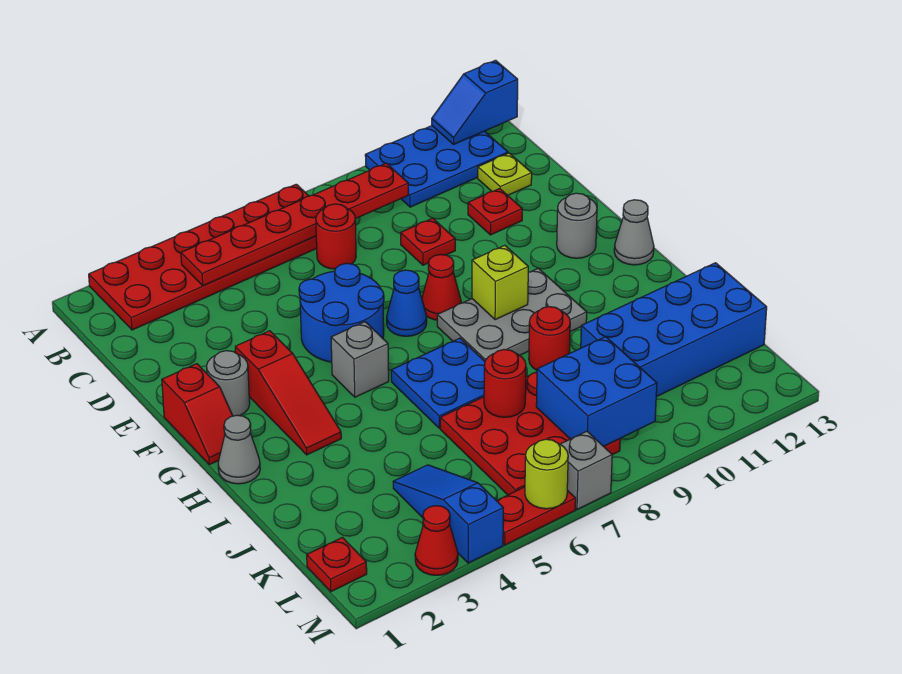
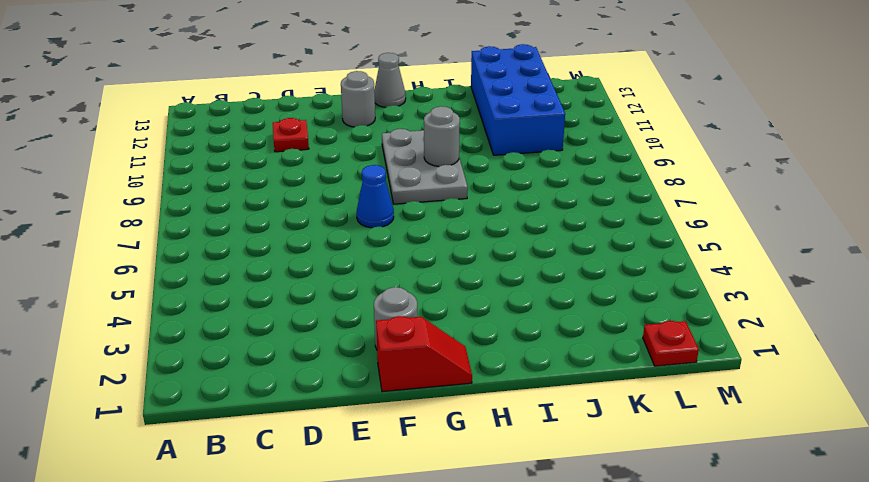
grey round brick H9 level 2 -> none
none -> red plate A2:B7 level 1
none -> blue plate A10:B12 level 1
none -> red round brick C7 level 1
none -> lime plate C12 level 1

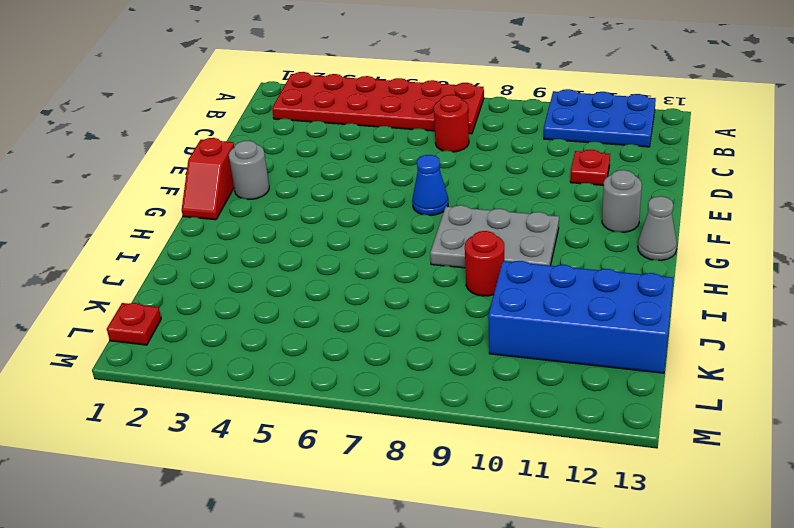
none -> lime plate C12 level 1
none -> red plate D9 level 1
none -> blue round brick E5:F6 level 1
none -> red slope F3:H3 level 1 top F

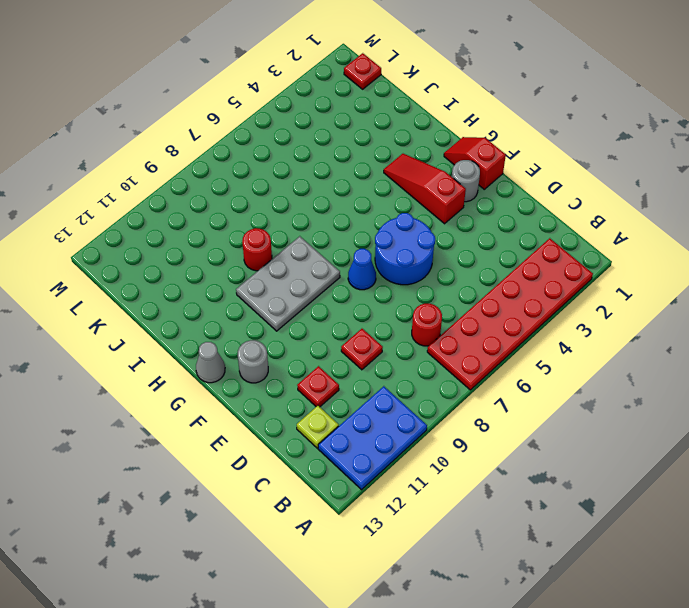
none -> red cone F8 level 1
none -> grey brick G5 level 1
none -> grey cone H1 level 1
none -> blue plate H6:I7 level 1

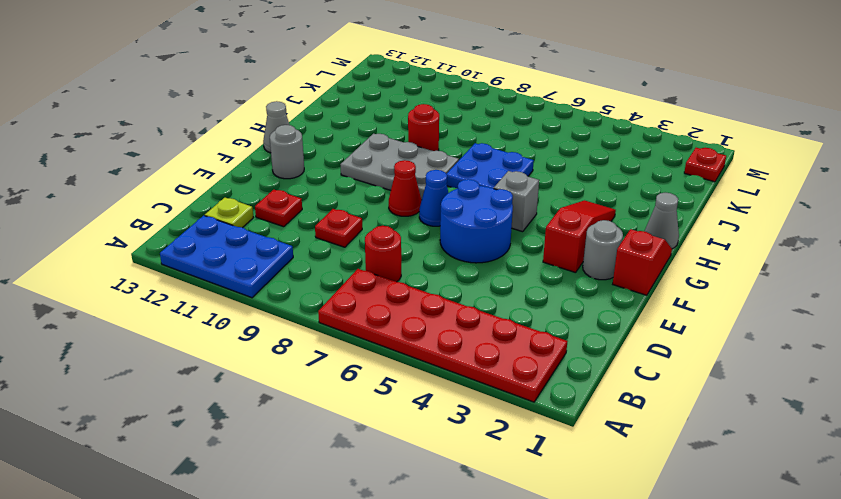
none -> red plate J6:L8 level 1
none -> blue brick J10:K13 level 1
none -> blue slope K4:M4 level 1 top M
none -> red cone M3 level 1

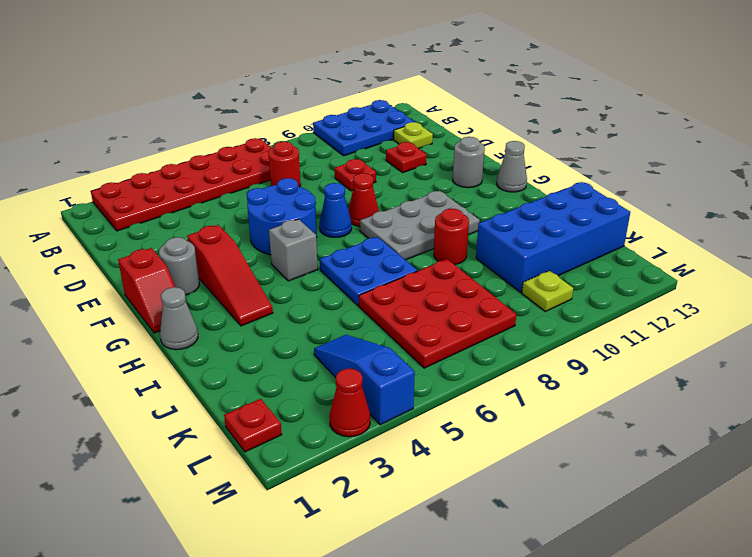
lime plate L10 level 1 -> none
none -> red plate M5:M6 level 1
none -> grey brick M7 level 1
none -> blue slope A12:A13 level 2 top 13
none -> red plate B4:B9 level 2

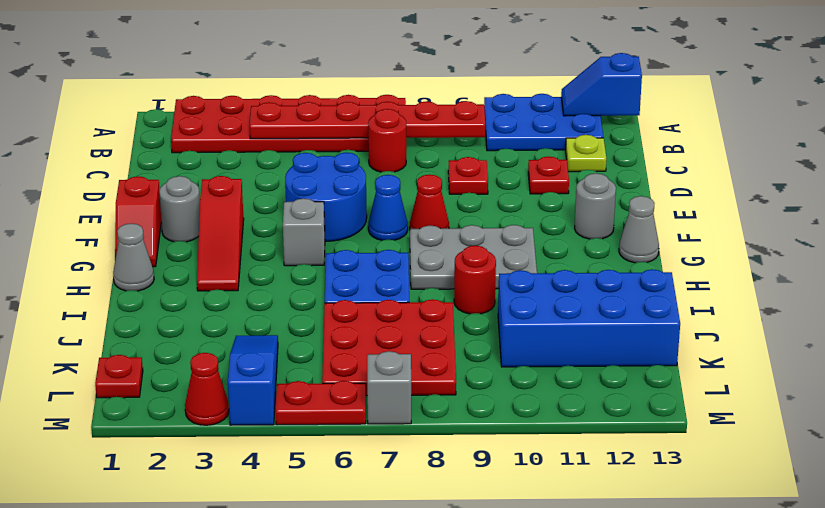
none -> lime brick G9 level 2
none -> red round brick J7 level 2
none -> blue brick K8:L9 level 2
none -> lime round brick M6 level 2

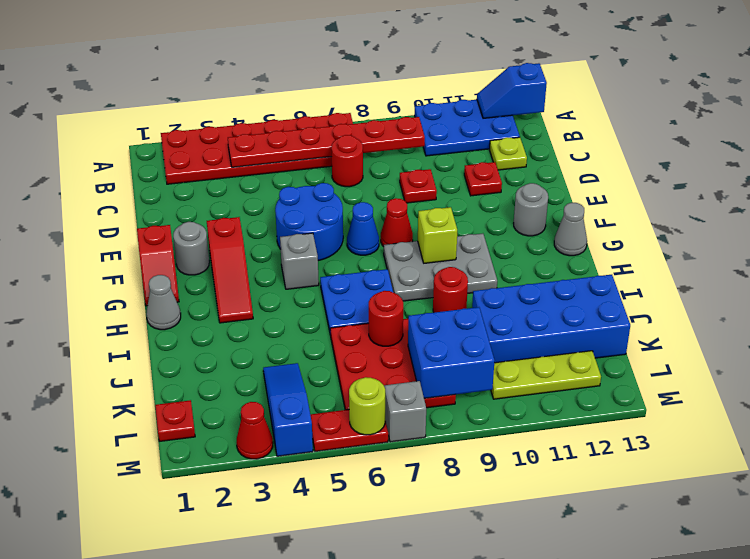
lime plate L10:L12 level 1 -> none

